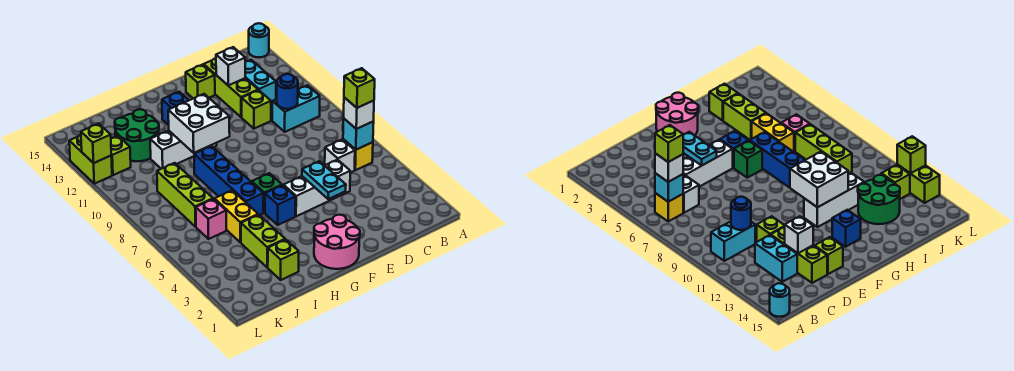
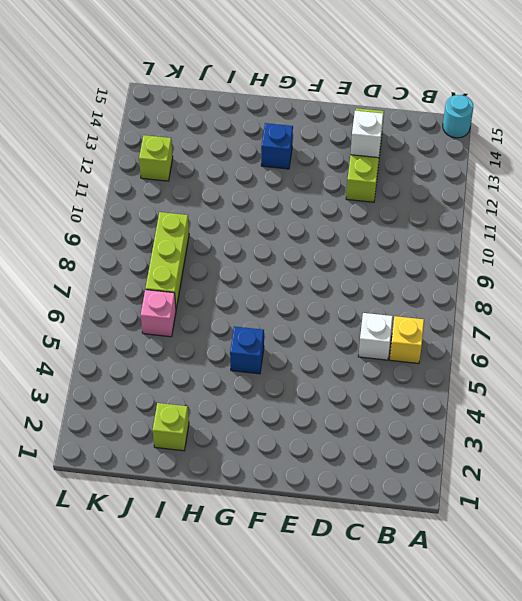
none -> cyan brick B10:C10 level 1
none -> cyan brick C12:C13 level 1
none -> white brick D5:F5 level 1
none -> lime brick D11 level 1

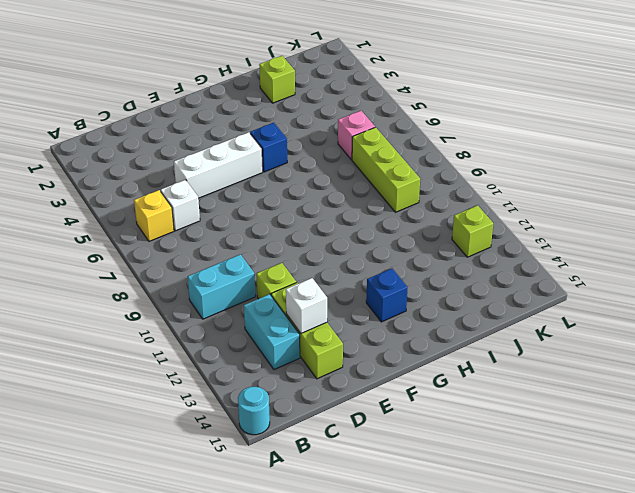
none -> lime brick E14 level 1
none -> pink round brick F1:G2 level 1
none -> green brick G6 level 1
none -> white brick G11:I11 level 1

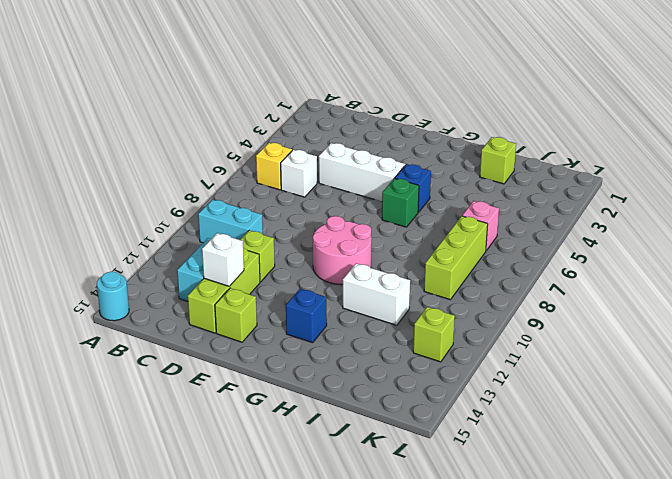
pink round brick F9:G10 level 1 -> pink round brick F1:G2 level 1
white brick H11:I11 level 1 -> white brick G11:I11 level 1
none -> blue brick H6:H9 level 1
none -> lime brick I3:I4 level 1
none -> yellow brick I5:I6 level 1
none -> green round brick I12:J13 level 1

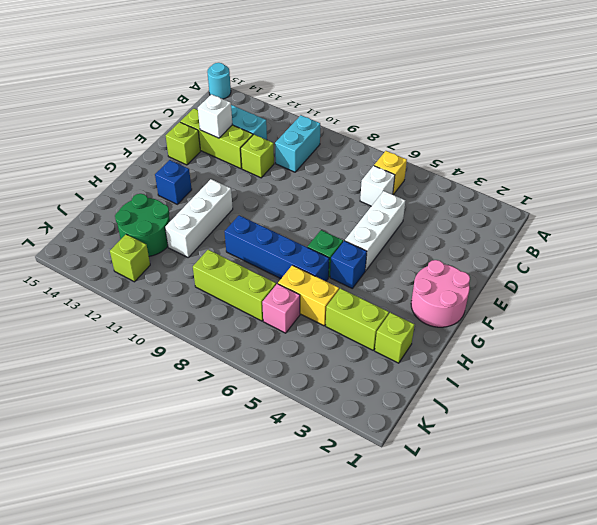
none -> lime brick L12:L13 level 1
none -> cyan brick B6 level 2
none -> blue round brick C10 level 2
none -> cyan plate E4:E5 level 2

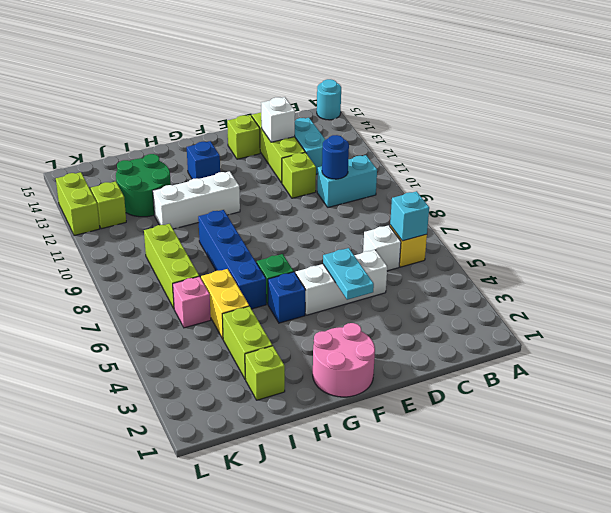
none -> white brick G10:H11 level 2
none -> lime brick L12 level 2
none -> white brick B6 level 3
none -> lime brick B6 level 4

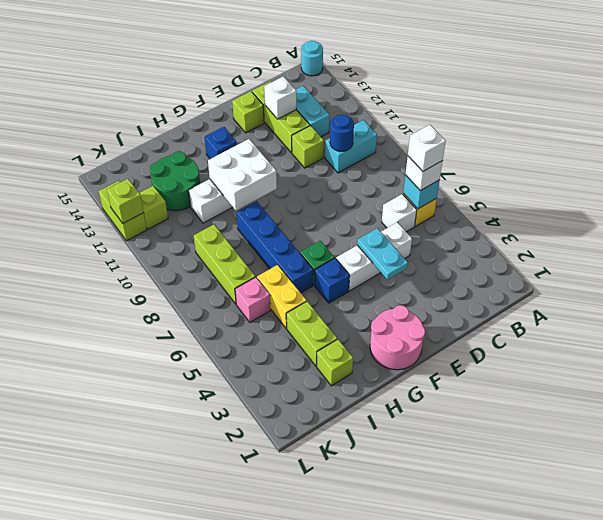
white brick B6 level 4 -> lime brick B6 level 4

